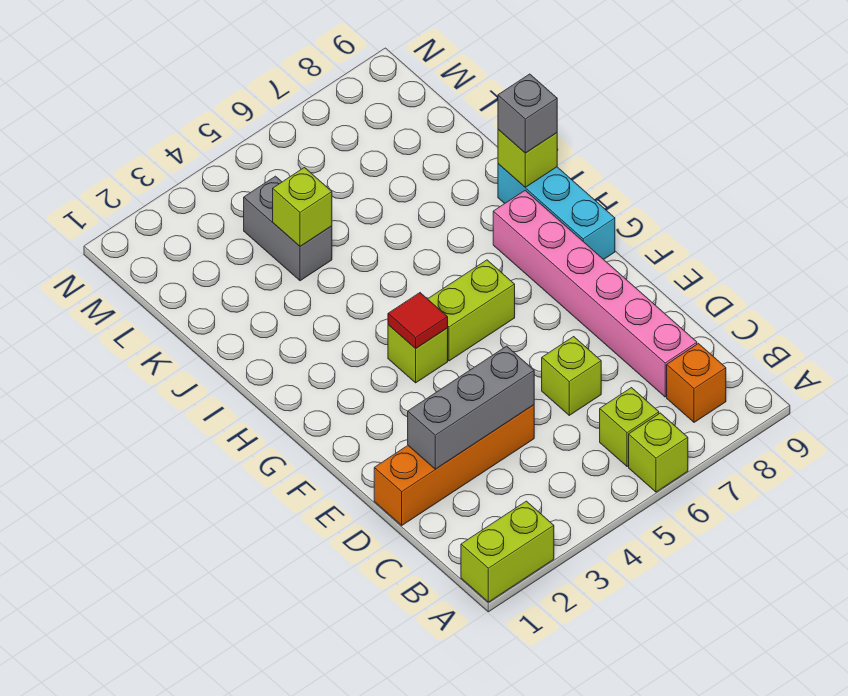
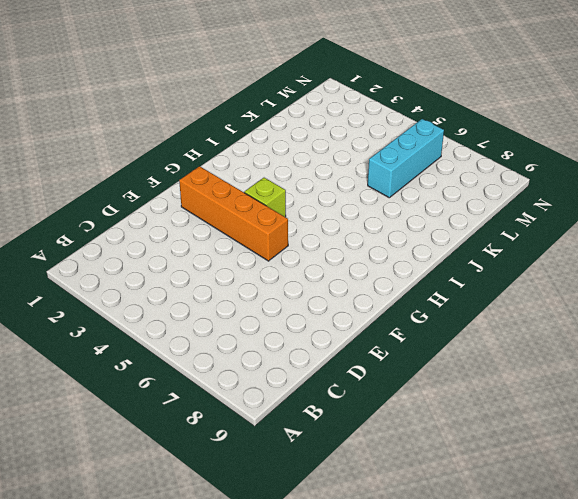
orange brick F2:F5 level 1 -> orange brick D1:D4 level 1
cyan brick K6:M6 level 1 -> cyan brick G9:I9 level 1
none -> lime brick A1:A2 level 1
none -> lime brick A6 level 1
none -> lime brick B6 level 1

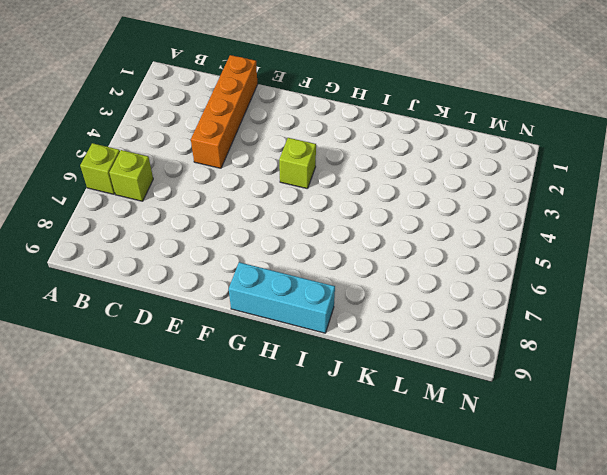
none -> lime brick A1:A2 level 1
none -> orange brick B8 level 1
none -> pink brick C8:H8 level 1

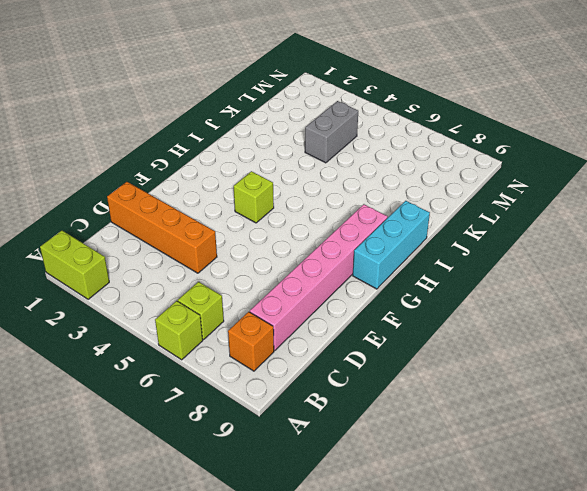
none -> lime brick D6 level 1
none -> lime brick G5:G6 level 1
none -> grey brick D2:D4 level 2

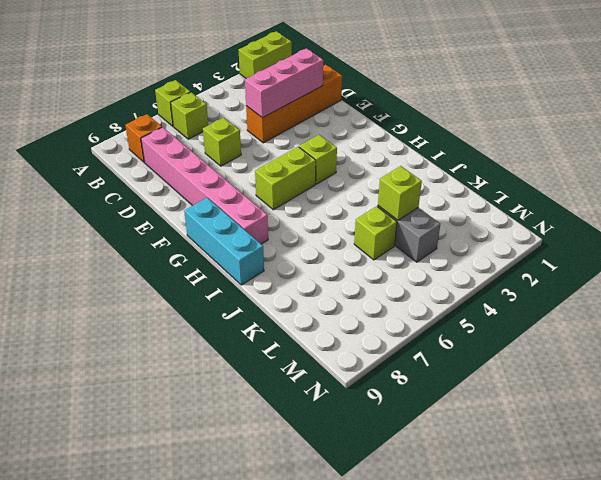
pink brick D2:D4 level 2 -> grey brick D2:D4 level 2
lime brick K5 level 1 -> lime brick I9 level 2
none -> red tile G4 level 2
none -> grey brick I9 level 3

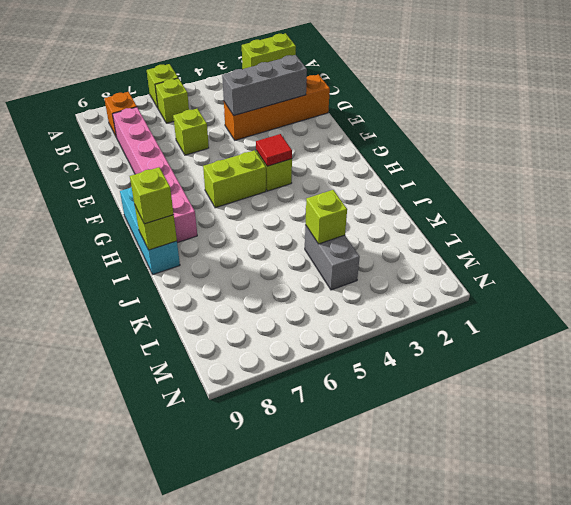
lime brick I9 level 3 -> grey brick I9 level 3

